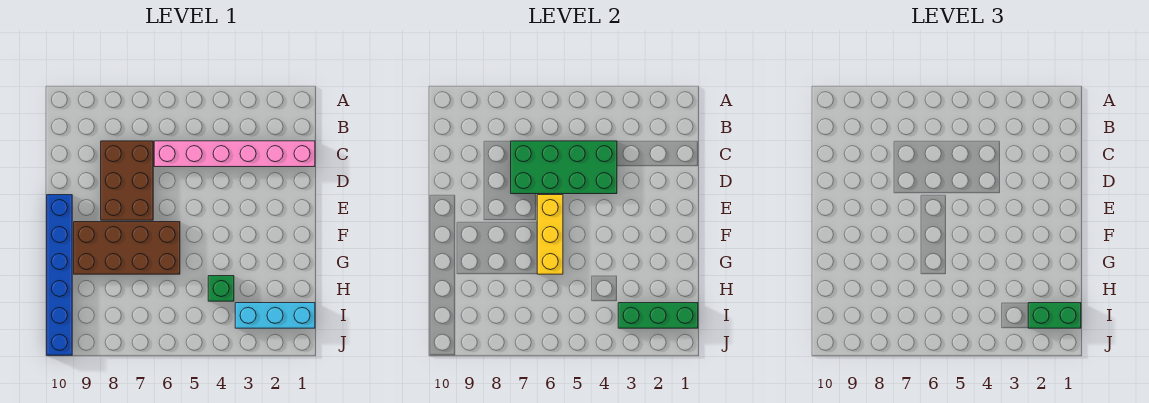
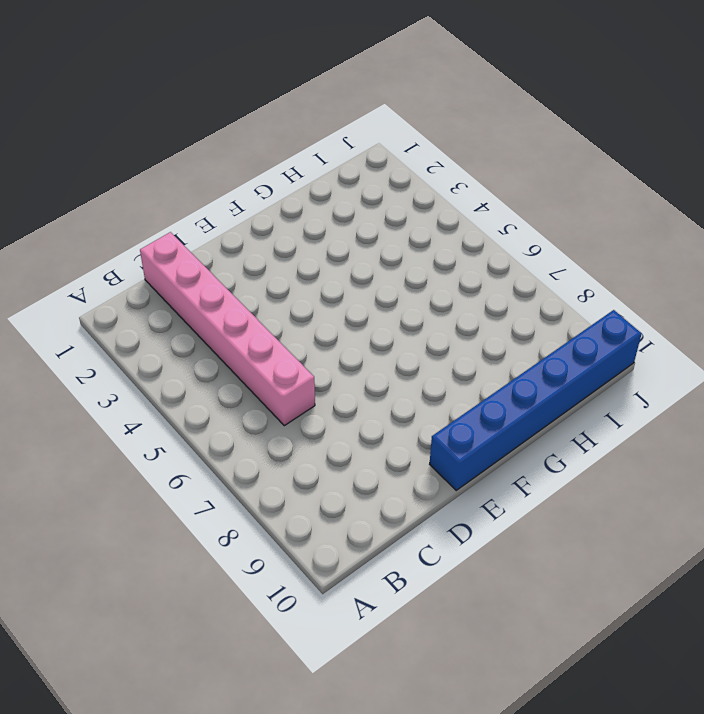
none -> brown brick C7:E8 level 1
none -> brown brick F6:G9 level 1

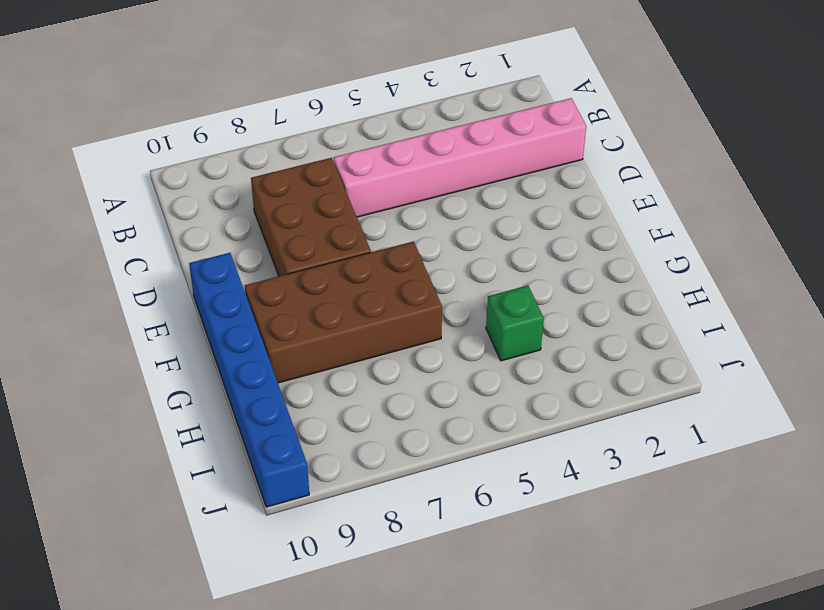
none -> cyan brick I1:I3 level 1
none -> green brick C4:D7 level 2

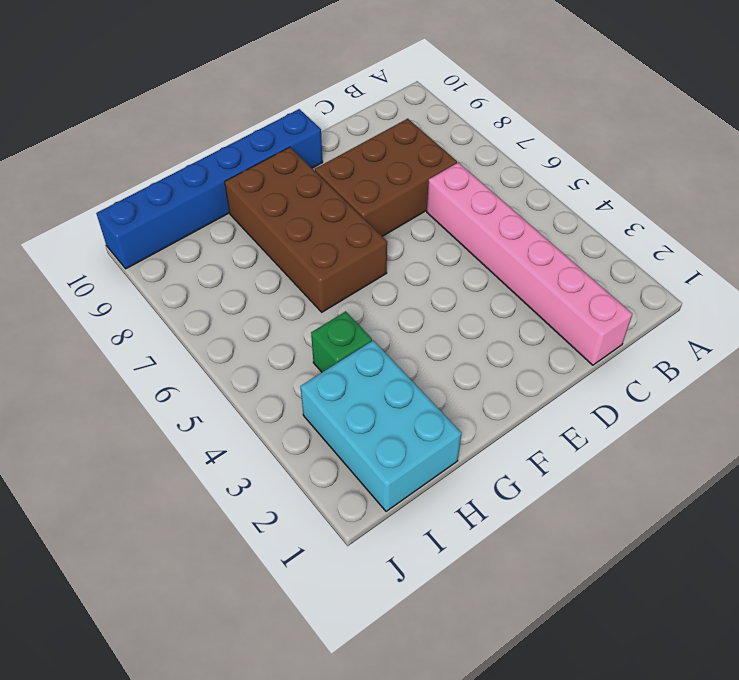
cyan brick H1:I3 level 1 -> cyan brick I1:I3 level 1
none -> green brick C4:D7 level 2
none -> yellow brick E6:G6 level 2

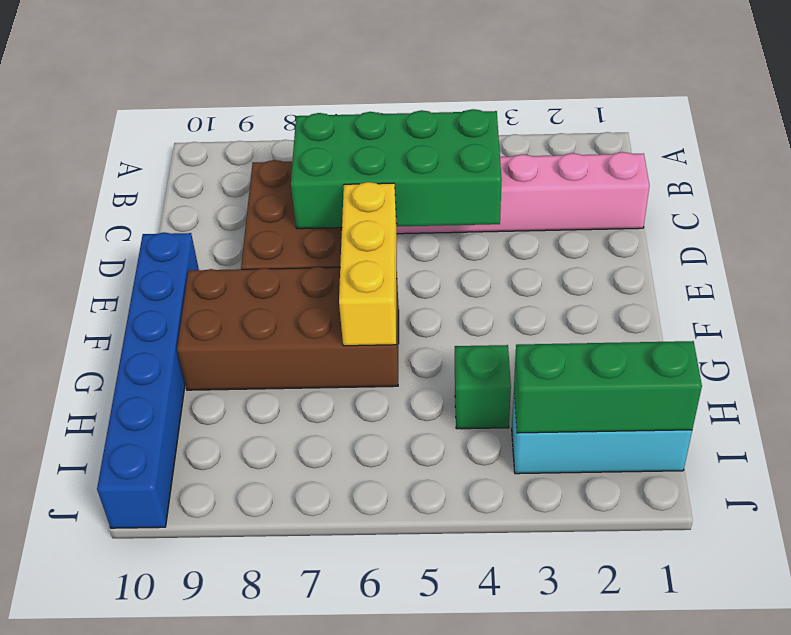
none -> green brick I1:I2 level 3

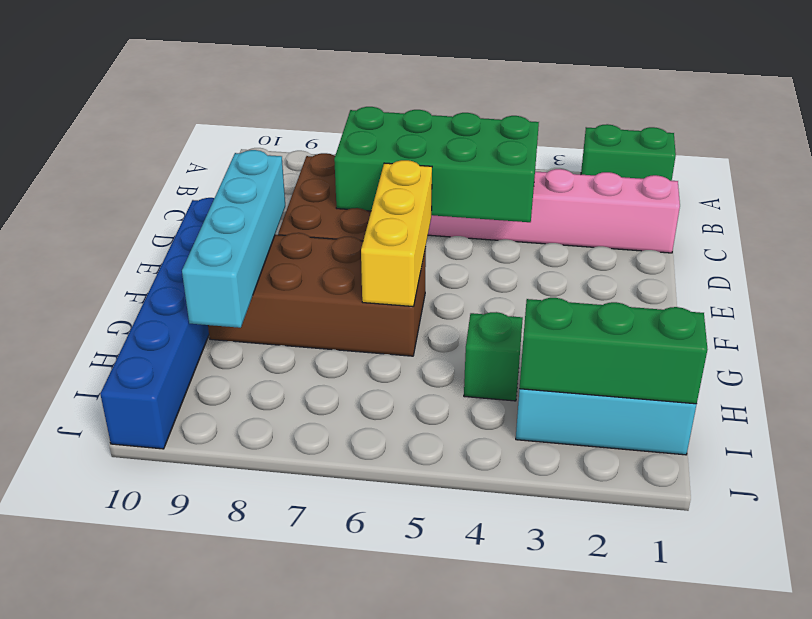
green brick A1:A2 level 1 -> green brick I1:I2 level 3
cyan brick E9:H9 level 2 -> none

